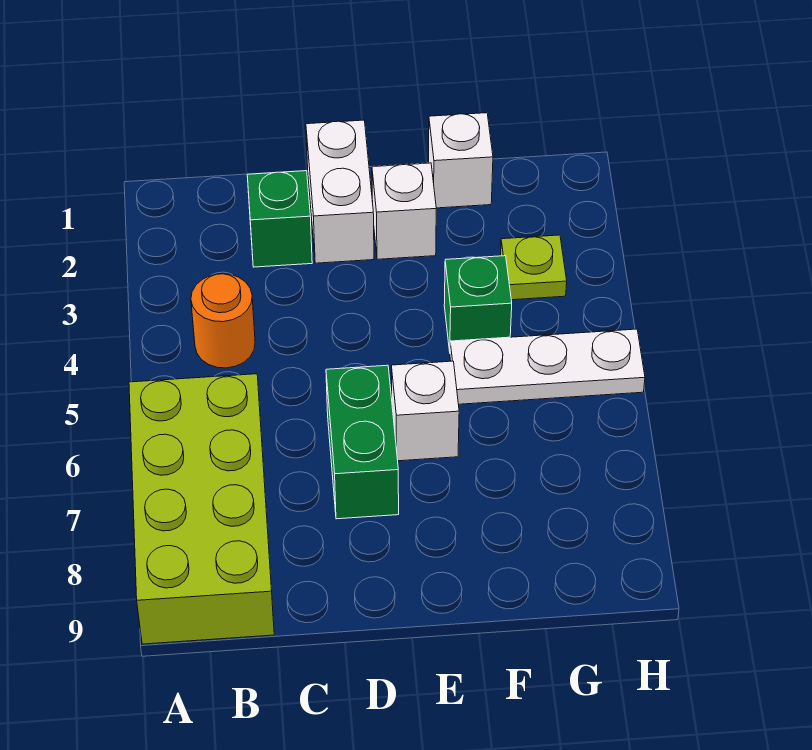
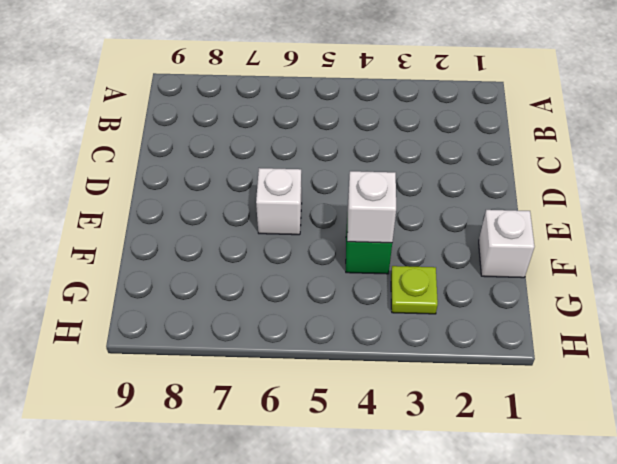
white brick F4 level 2 -> white brick E2 level 1
none -> lime brick A6:B9 level 1
none -> orange round brick B4 level 1

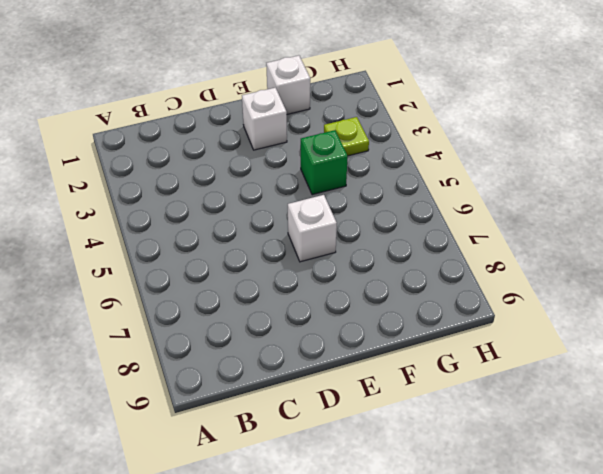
none -> lime brick A6:B9 level 1
none -> orange round brick B4 level 1

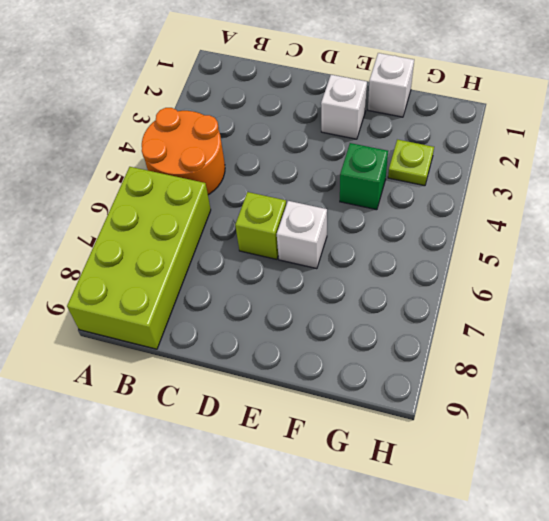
orange round brick A4:B5 level 1 -> orange round brick B4 level 1
lime brick D6 level 1 -> green brick D6:D7 level 1
none -> green brick C2 level 1
none -> white brick D1:D2 level 1

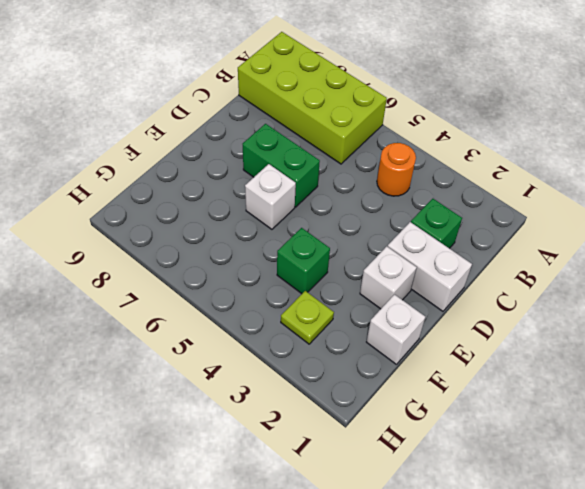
none -> white plate F5:H5 level 1

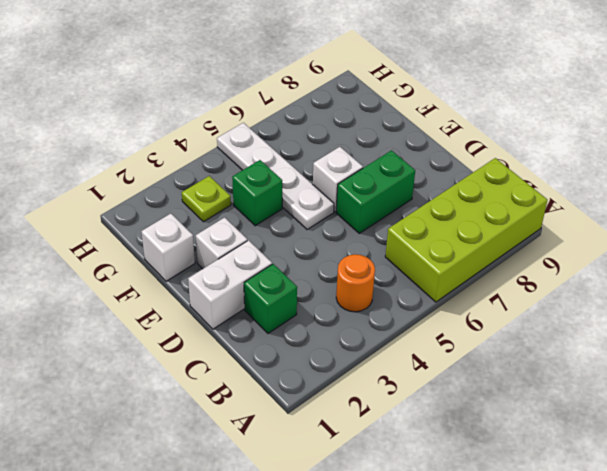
white plate E5:H5 level 1 -> white plate F5:H5 level 1

